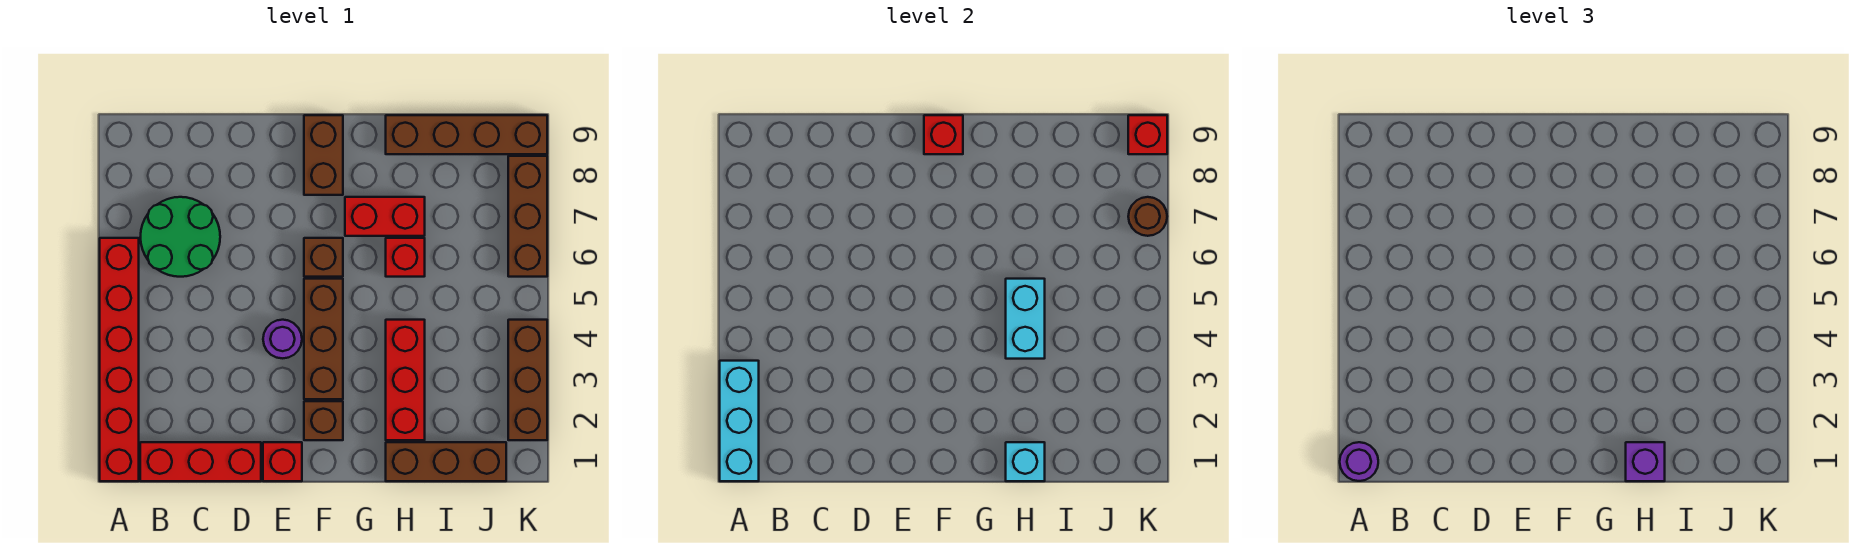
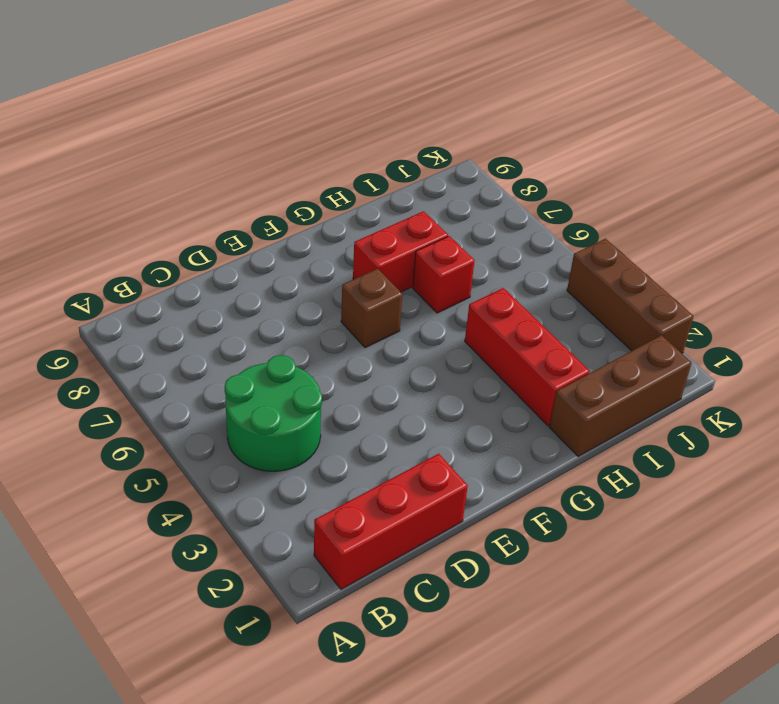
green round brick B4:C5 level 1 -> green round brick B6:C7 level 1
none -> red brick A1:A6 level 1
none -> red brick E1 level 1
none -> purple round brick E4 level 1

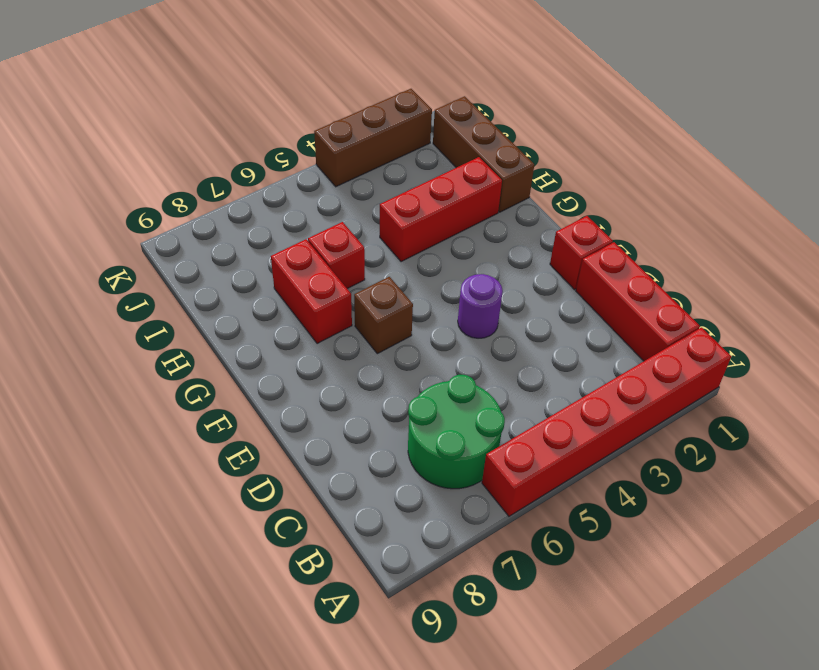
none -> brown brick F2 level 1
none -> brown brick F3:F5 level 1
none -> brown brick F8:F9 level 1

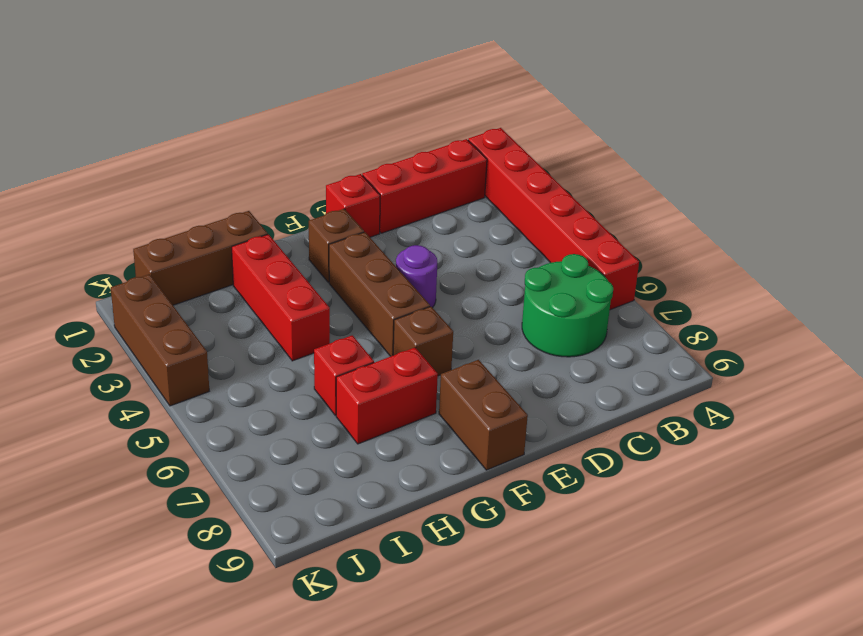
none -> brown brick H9:K9 level 1
none -> brown brick K6:K8 level 1
none -> cyan brick A1:A3 level 2

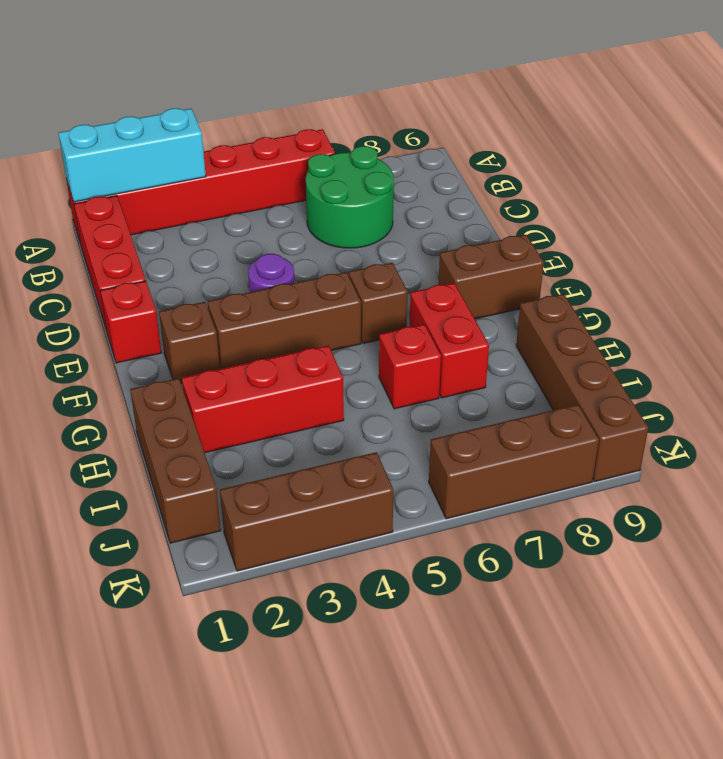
none -> red brick F9 level 2
none -> cyan brick H1 level 2
none -> cyan brick H4:H5 level 2

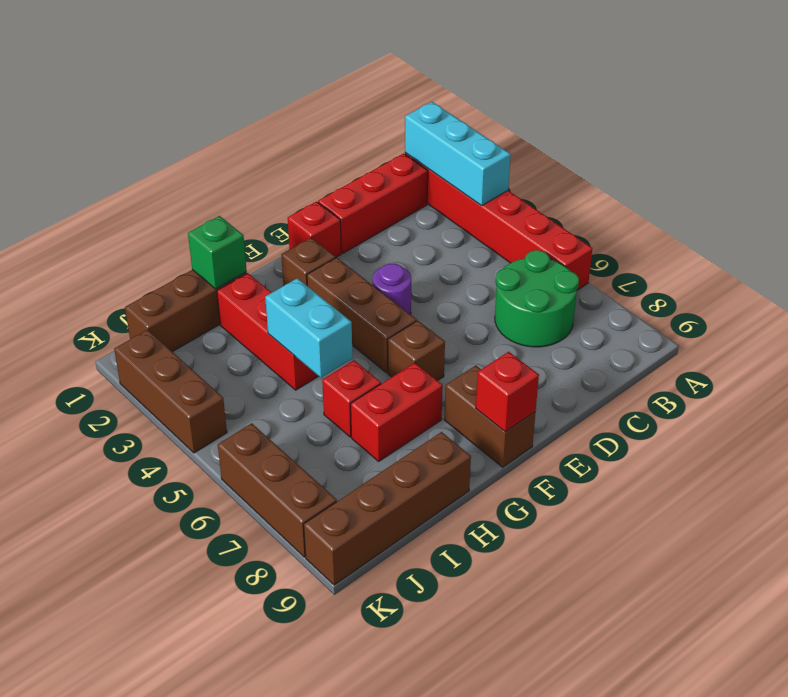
green brick H1 level 2 -> cyan brick H1 level 2
none -> brown round brick K7 level 2
none -> red brick K9 level 2
none -> purple round brick A1 level 3

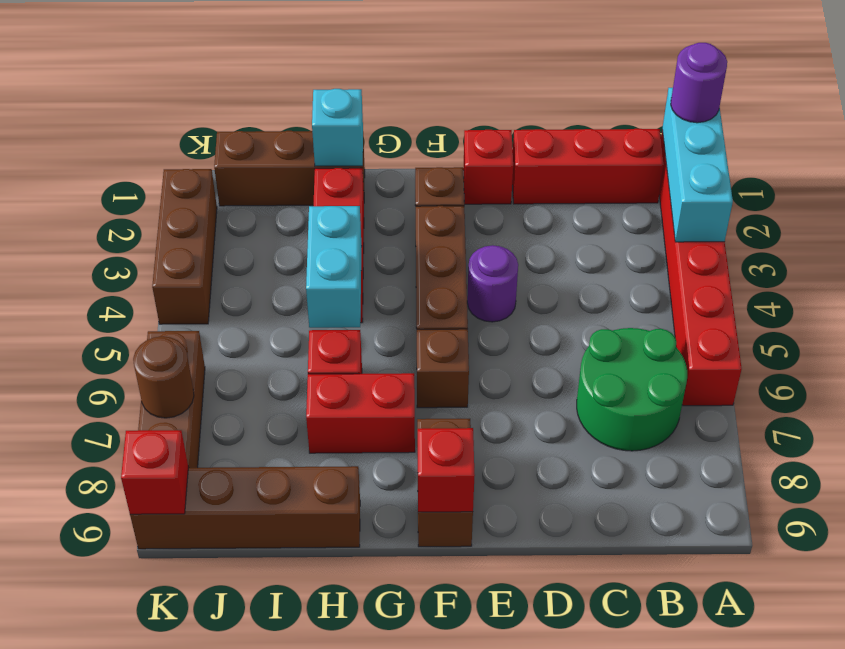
none -> purple brick H1 level 3

